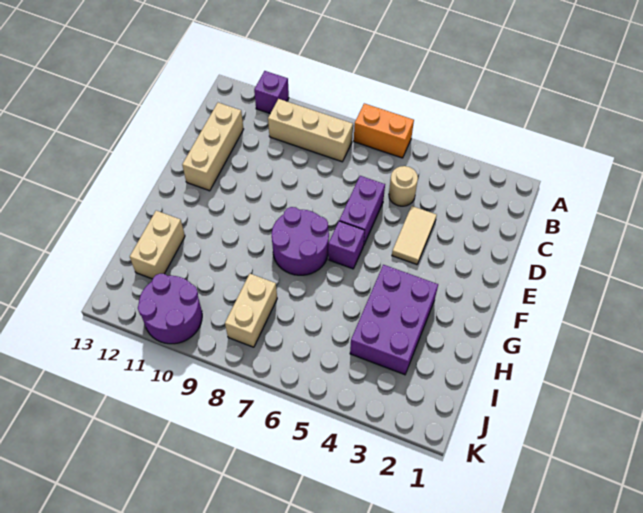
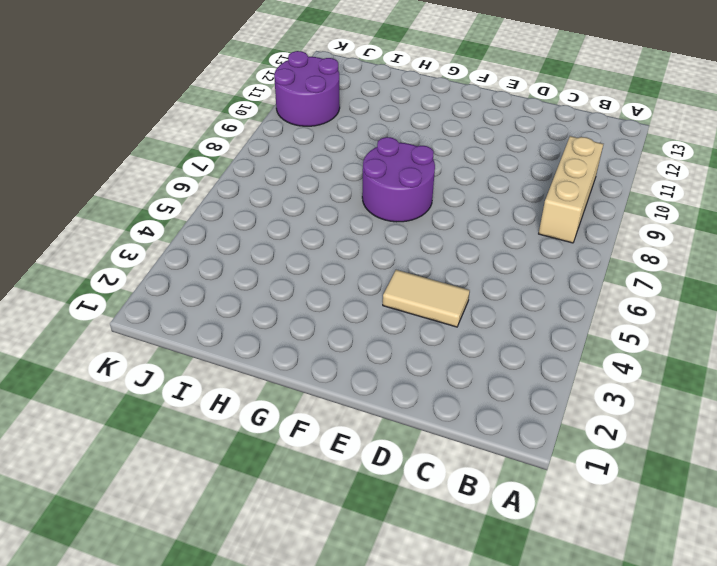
none -> orange brick A6:A7 level 1
none -> purple brick A11 level 1
none -> tan round brick C5 level 1

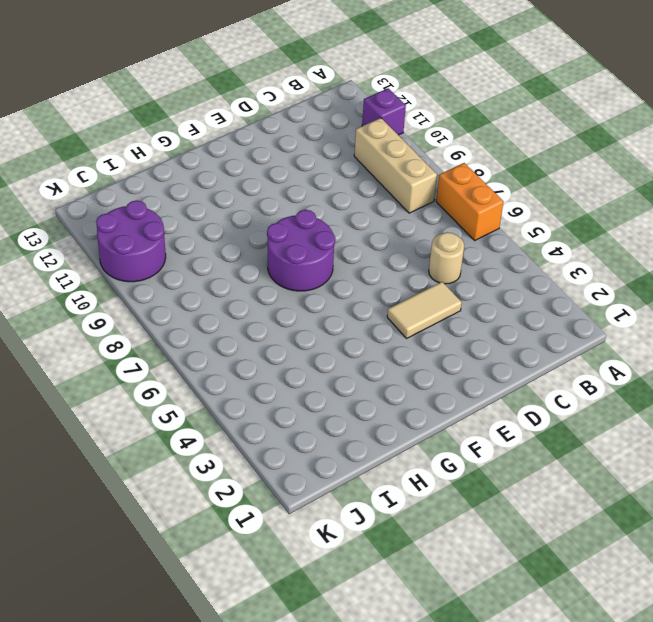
none -> tan brick C12:E12 level 1
none -> purple brick D6:E6 level 1
none -> purple brick F6 level 1

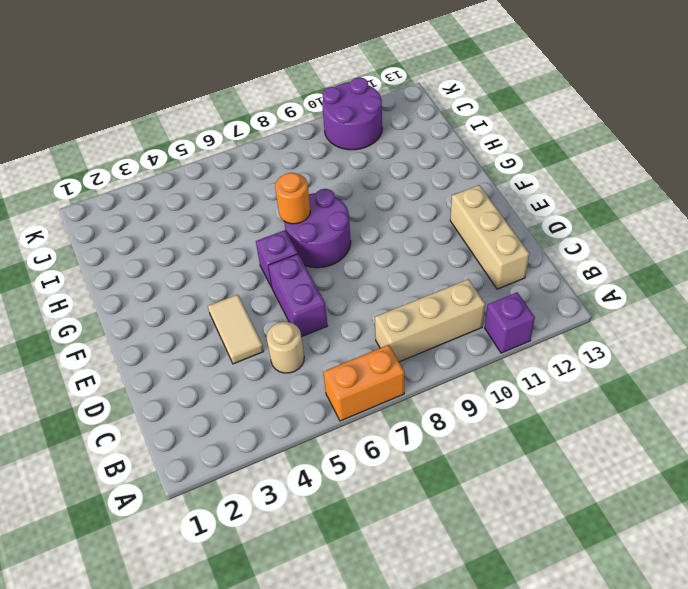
orange round brick G7 level 2 -> none
none -> purple brick G3:I4 level 1
none -> tan brick H12:I12 level 1
none -> tan brick I8:J8 level 1

